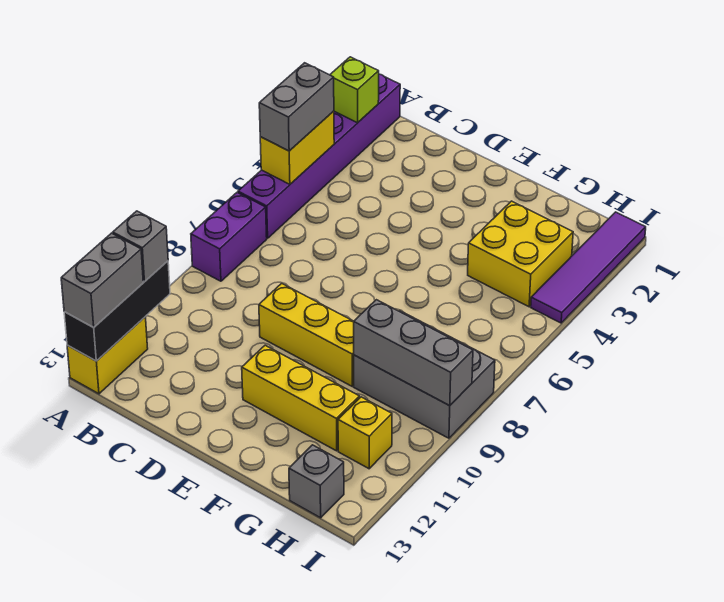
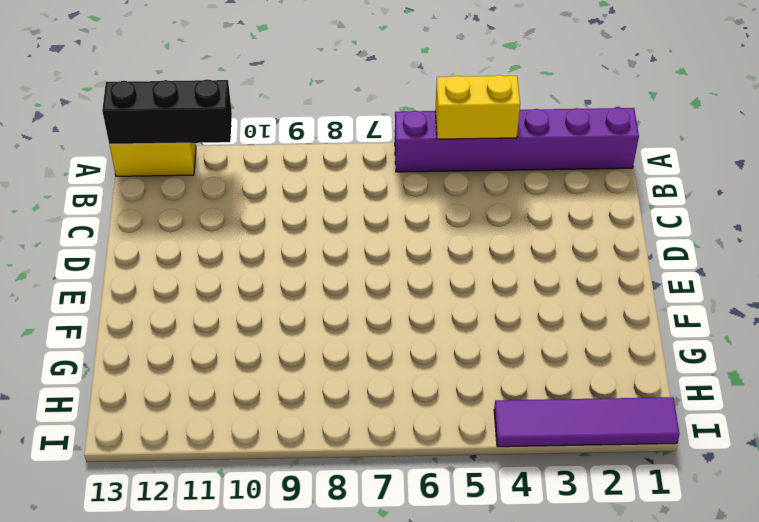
none -> purple brick A7:A8 level 1
none -> yellow brick D9:F9 level 1
none -> yellow brick E11:G11 level 1

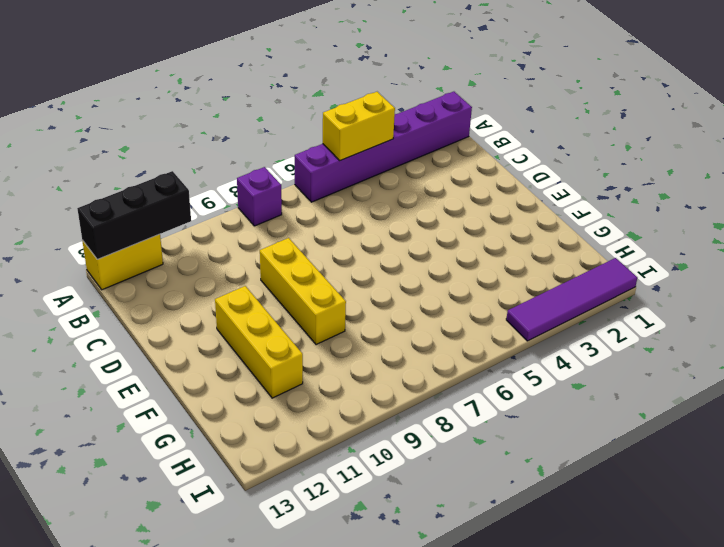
purple brick A8 level 1 -> purple brick A7:A8 level 1
none -> yellow brick G3:H4 level 1
none -> grey brick G8:I9 level 1
none -> yellow brick H11 level 1

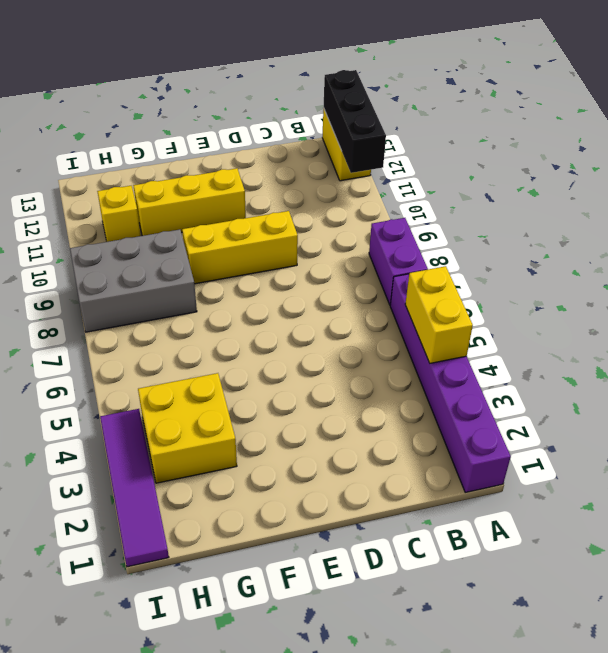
none -> grey brick H13 level 1
none -> lime brick A2 level 2
none -> grey brick G9:I9 level 2

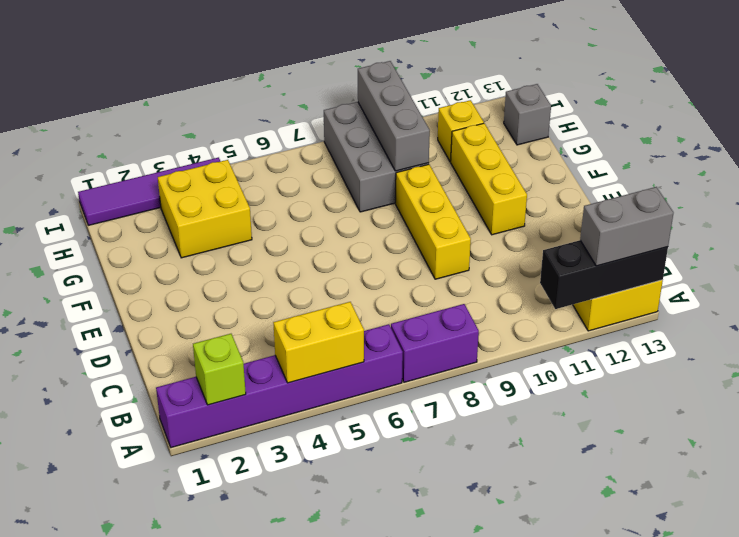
none -> grey brick A4:A5 level 3
none -> grey brick A11 level 3

